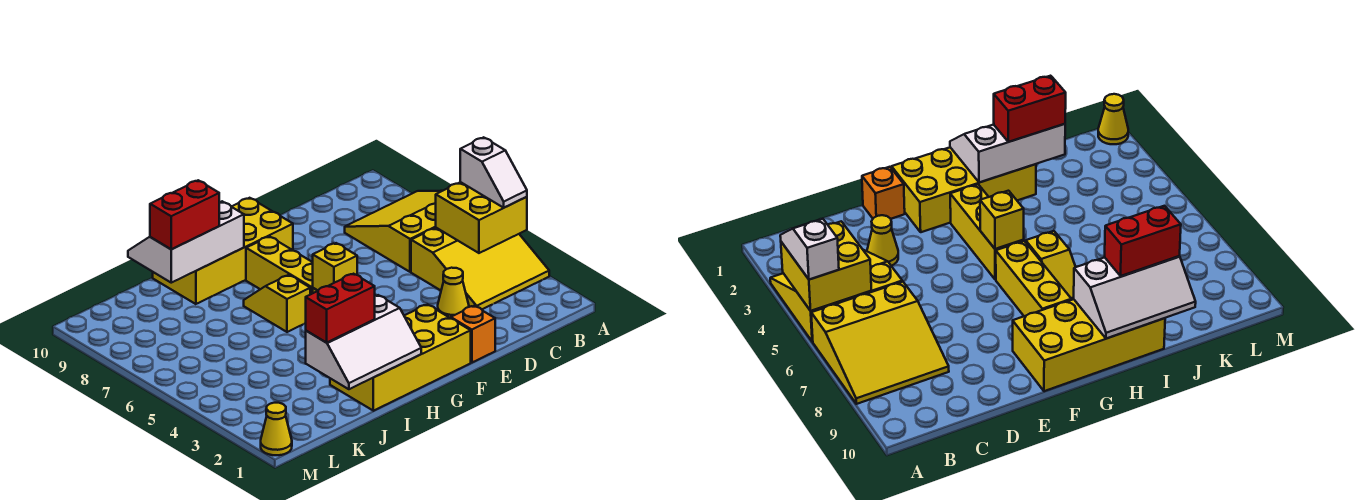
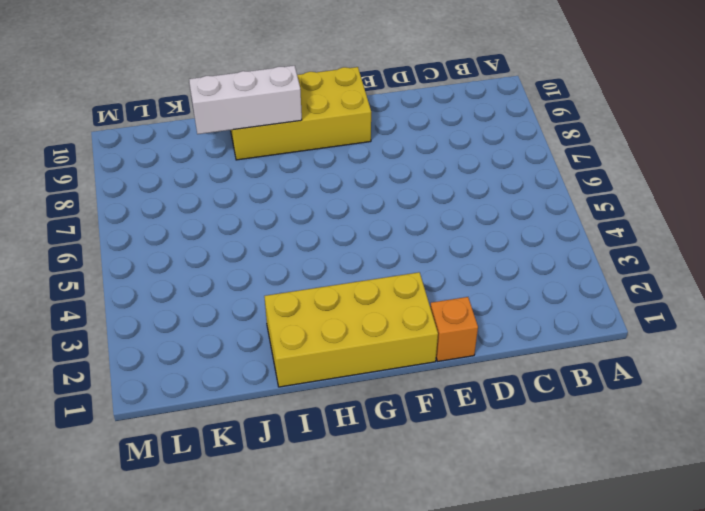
none -> yellow slope A3:C5 level 1 top 5
none -> yellow slope A6:C8 level 1 top 6
none -> yellow cone D3 level 1

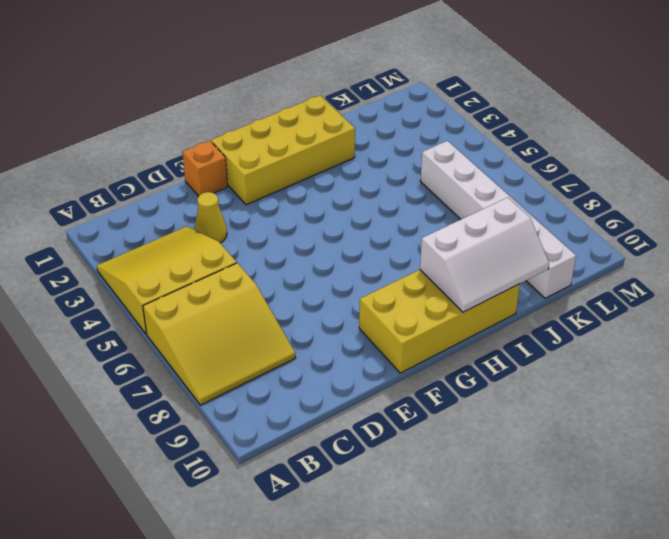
white brick K5:K10 level 1 -> none
none -> yellow brick G3:G5 level 1
none -> yellow brick G6:G8 level 1
none -> yellow slope H6:H7 level 1 top 6

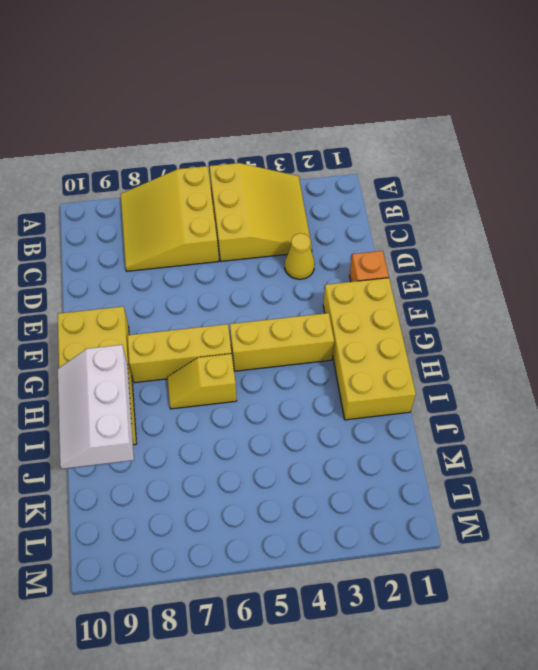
none -> yellow cone M1 level 1
none -> yellow brick A4:B5 level 2
none -> yellow brick G5 level 2

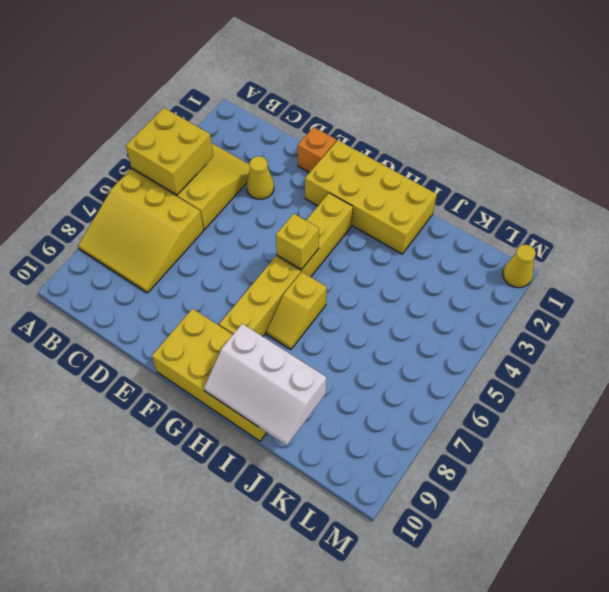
none -> white slope H1:J2 level 2 top 2
none -> white slope A4:A5 level 3 top 5
none -> red brick I2:J2 level 3

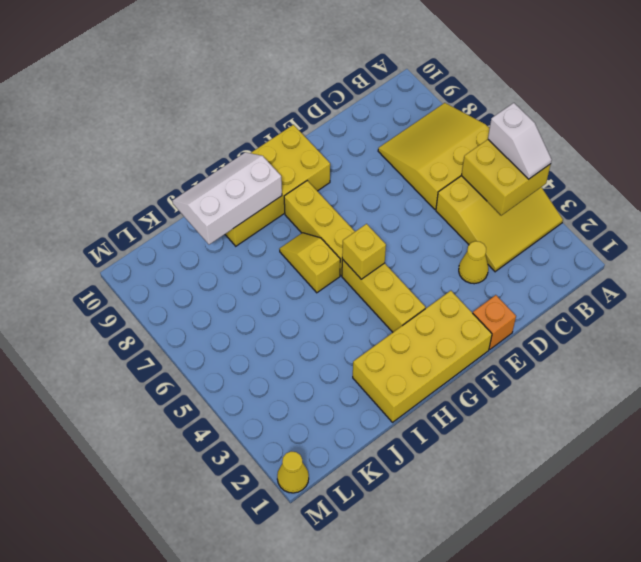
none -> white slope H1:J2 level 2 top 2
none -> red brick I2:J2 level 3
none -> red brick I9:J9 level 3

